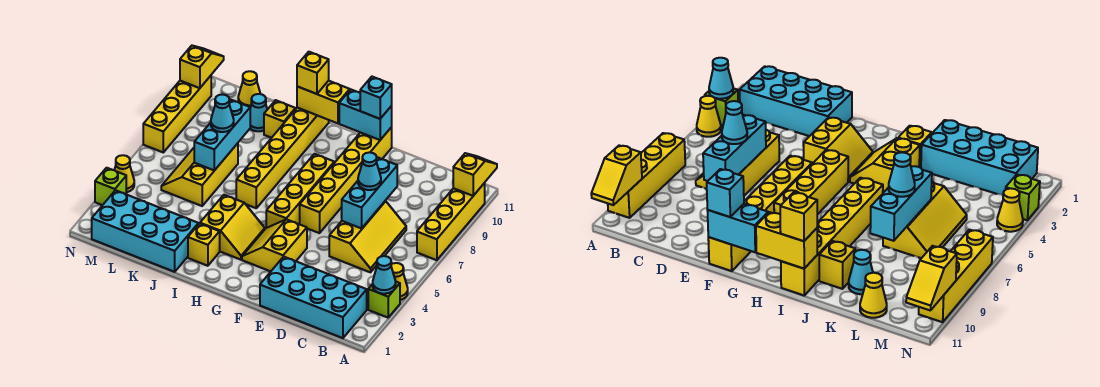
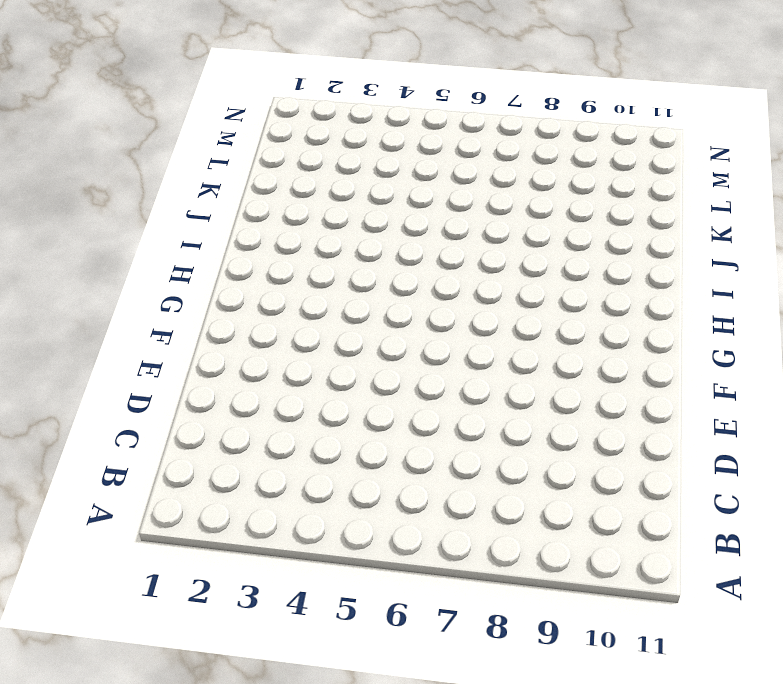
none -> lime brick A3 level 1
none -> yellow cone A4 level 1
none -> yellow brick A7:A10 level 1
none -> cyan brick B1:E2 level 1

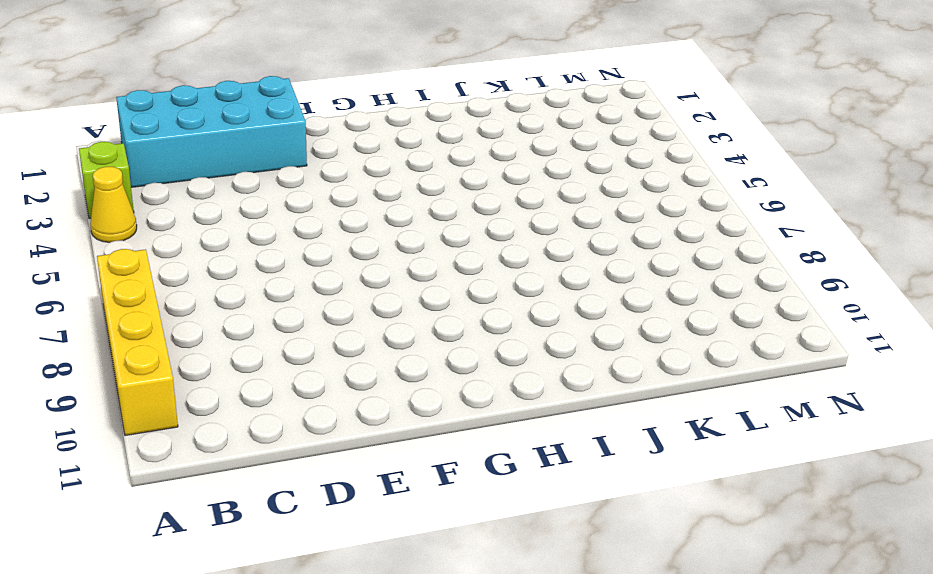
none -> yellow slope C5:D7 level 1 top D
none -> yellow slope F3:G4 level 1 top F
none -> yellow brick F6:F11 level 1
none -> yellow brick G5:G8 level 1

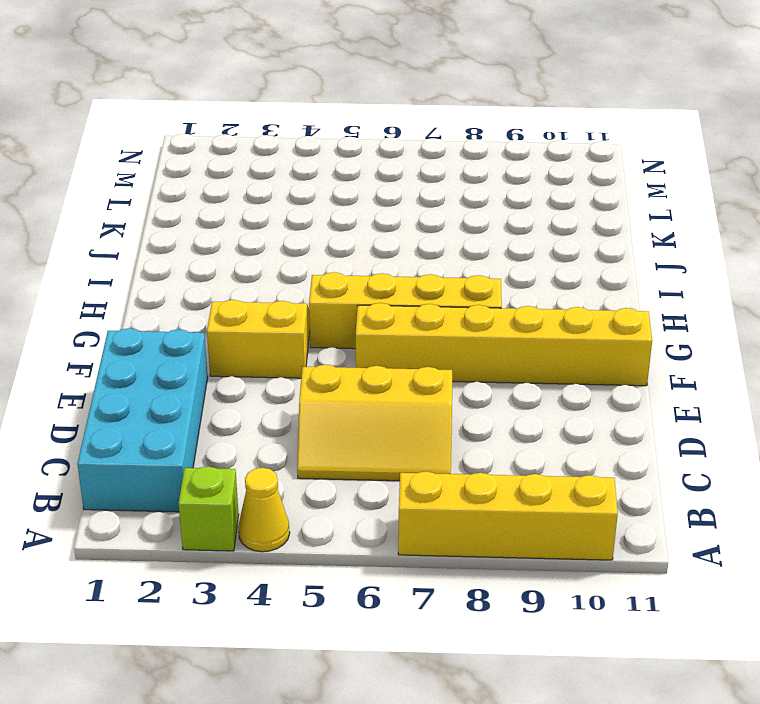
none -> yellow slope H3:I4 level 1 top I
none -> yellow brick I2 level 1
none -> yellow brick I6:I11 level 1
none -> cyan brick J1:M2 level 1

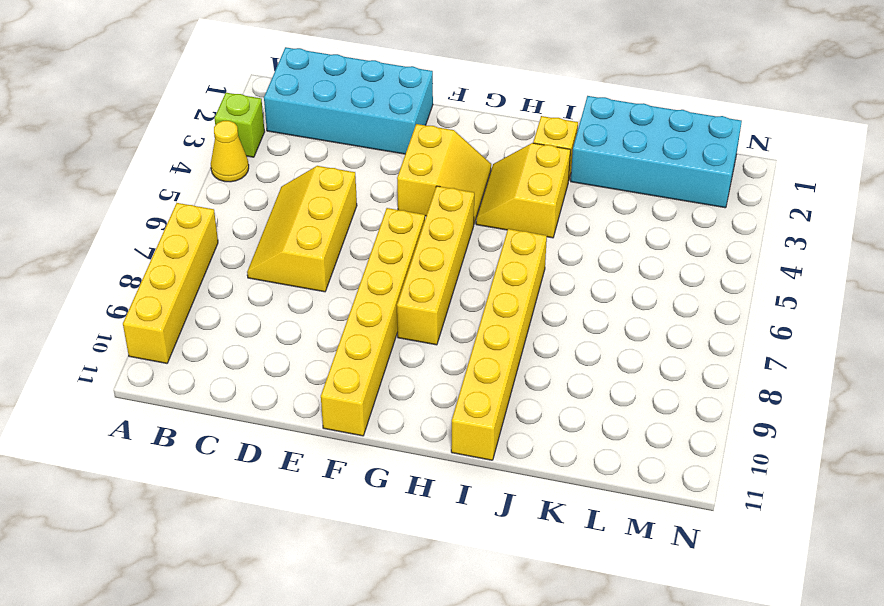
none -> yellow brick J10 level 1
none -> yellow slope K5:L7 level 1 top K
none -> cyan cone K10 level 1
none -> yellow cone L11 level 1

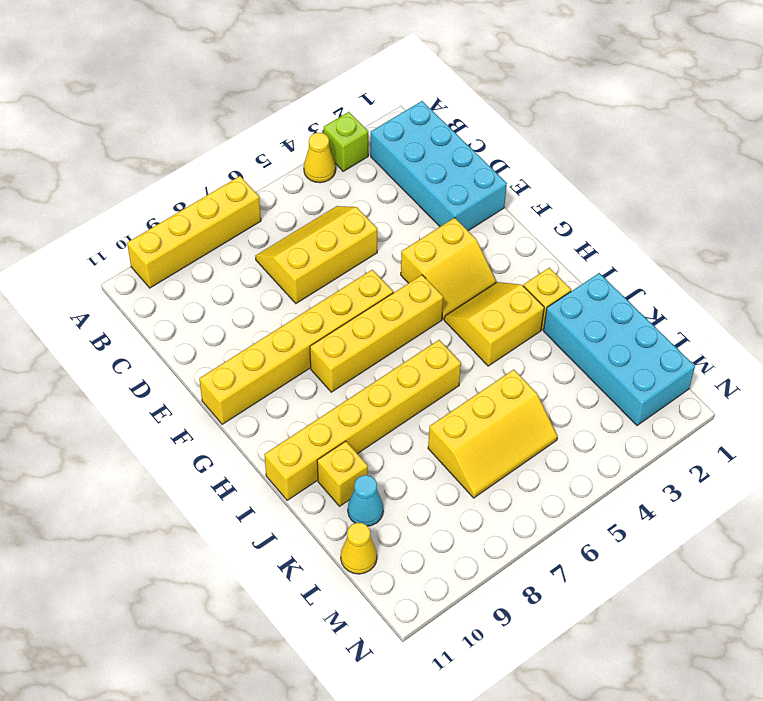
none -> lime brick N3 level 1
none -> yellow cone N4 level 1
none -> yellow brick N7:N10 level 1
none -> cyan cone A3 level 2

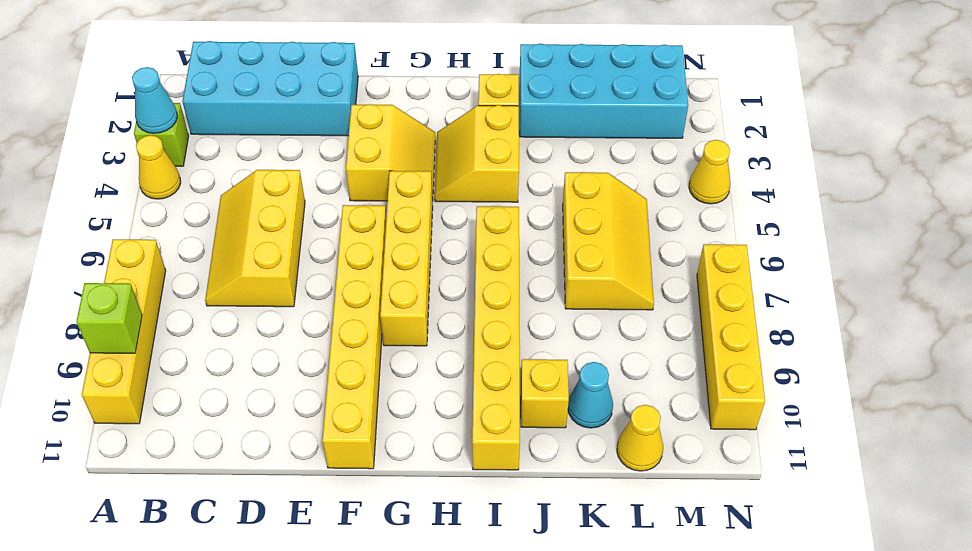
lime brick A9 level 2 -> lime brick N3 level 1
none -> yellow slope A10:A11 level 2 top 10
none -> cyan brick D6:D8 level 2
none -> cyan brick F11:G11 level 2
none -> yellow brick H11:I11 level 2

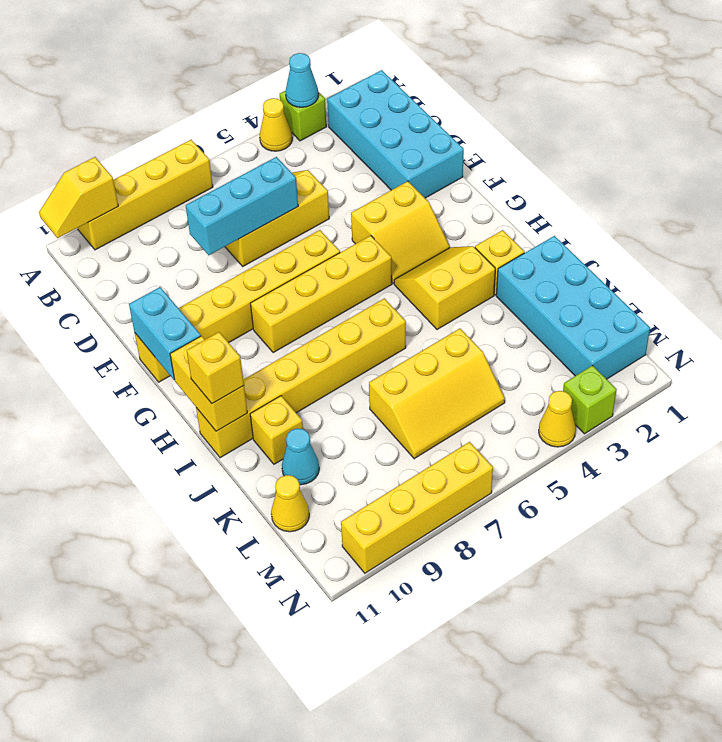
none -> cyan brick K6:K8 level 2
none -> yellow slope N10:N11 level 2 top 10
none -> cyan cone D7 level 3
none -> cyan brick F11 level 3

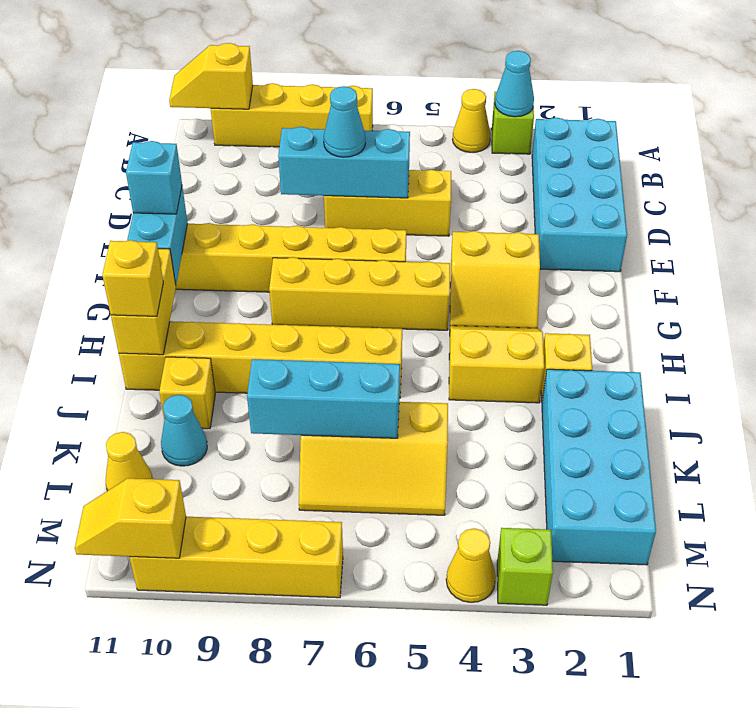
none -> cyan cone K7 level 3

